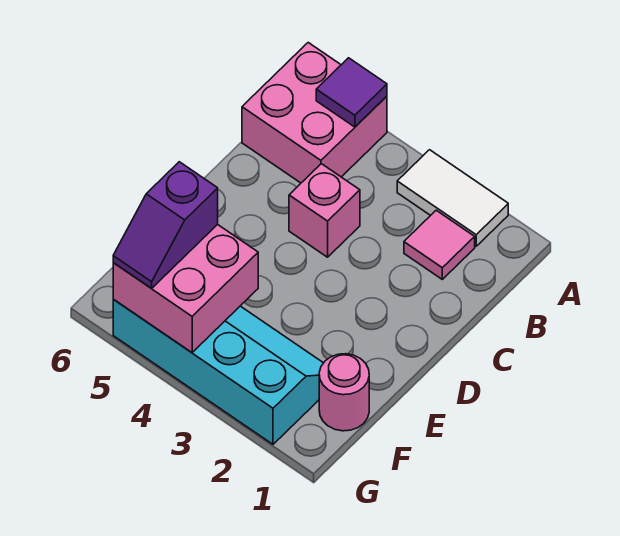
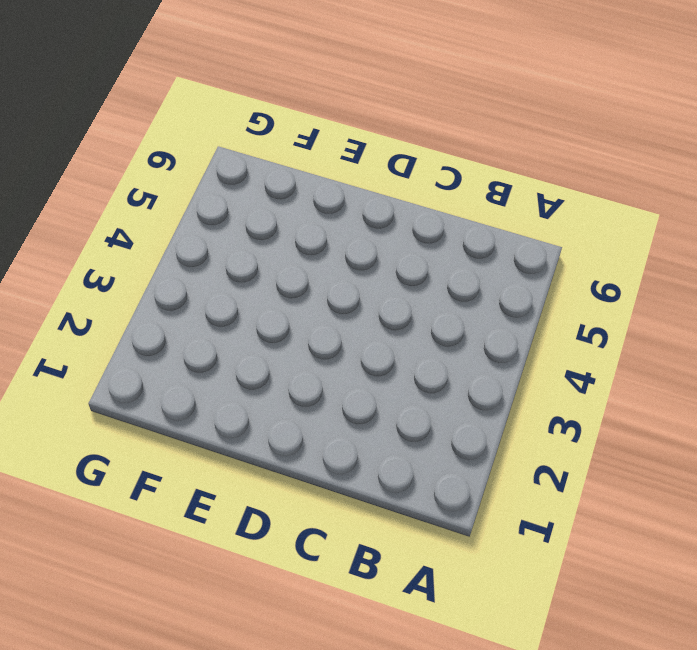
none -> white tile A2:A3 level 1
none -> pink brick A5:B6 level 1

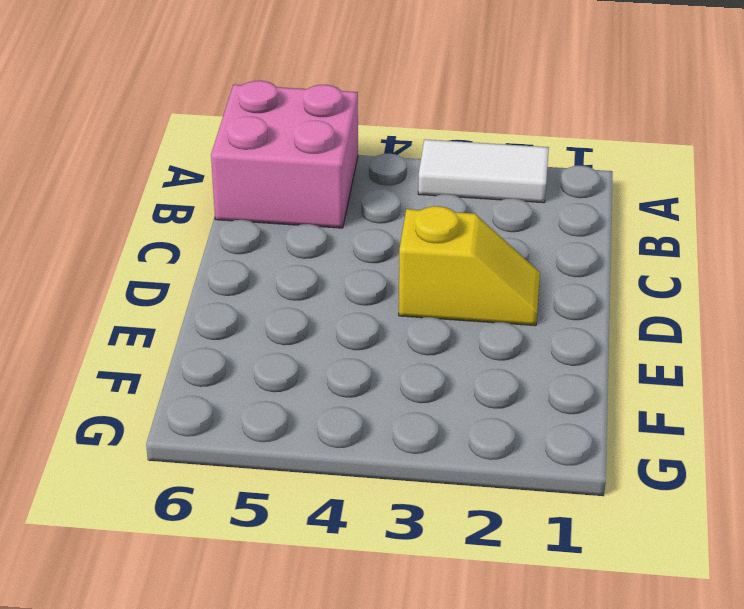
yellow slope D2:D3 level 1 top 3 -> none
none -> pink tile B2 level 1
none -> pink brick C4 level 1

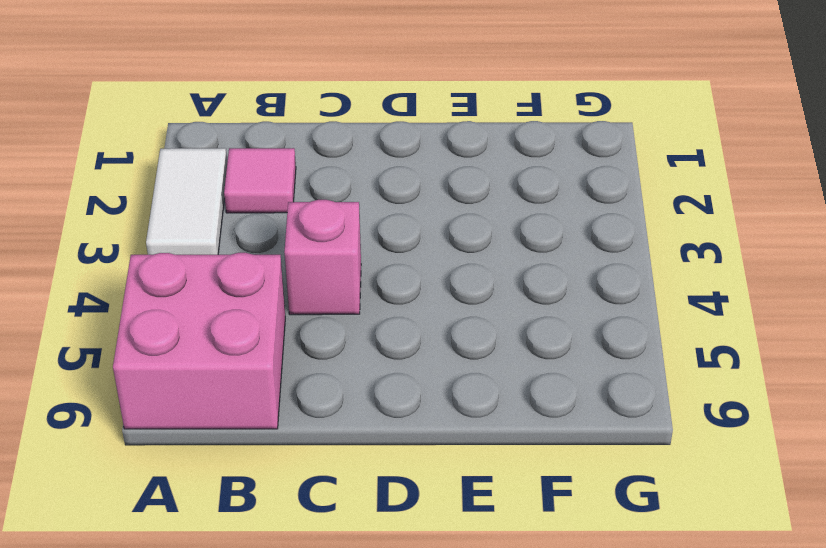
none -> pink round brick F1 level 1
none -> cyan slope F2:G5 level 1 top G

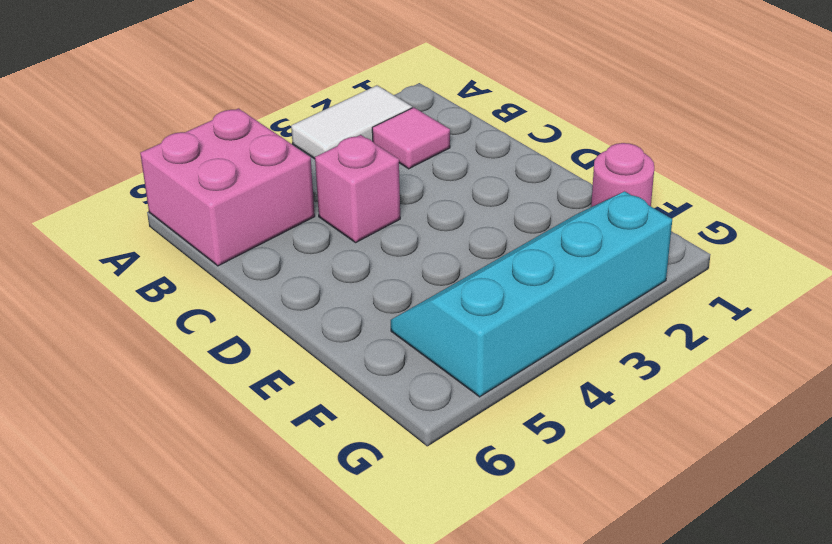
none -> purple tile A5 level 2
none -> pink brick F4:G5 level 2

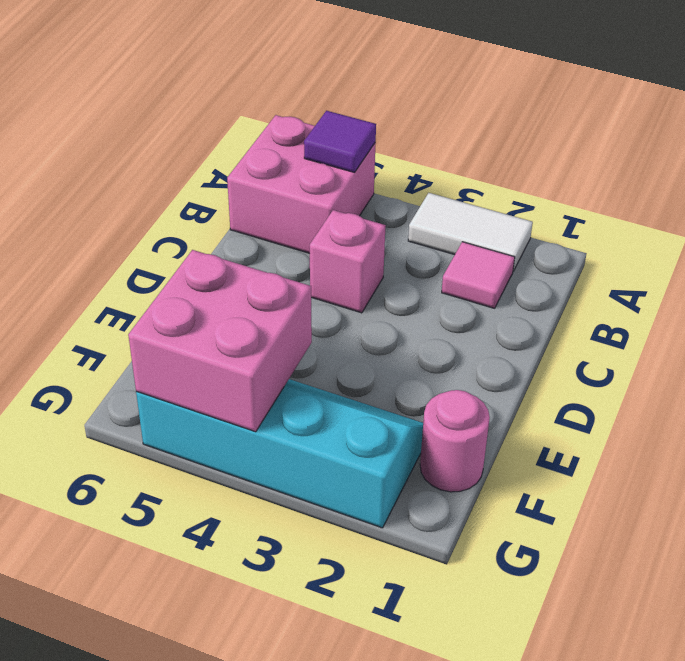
none -> purple slope F5:G5 level 3 top F

